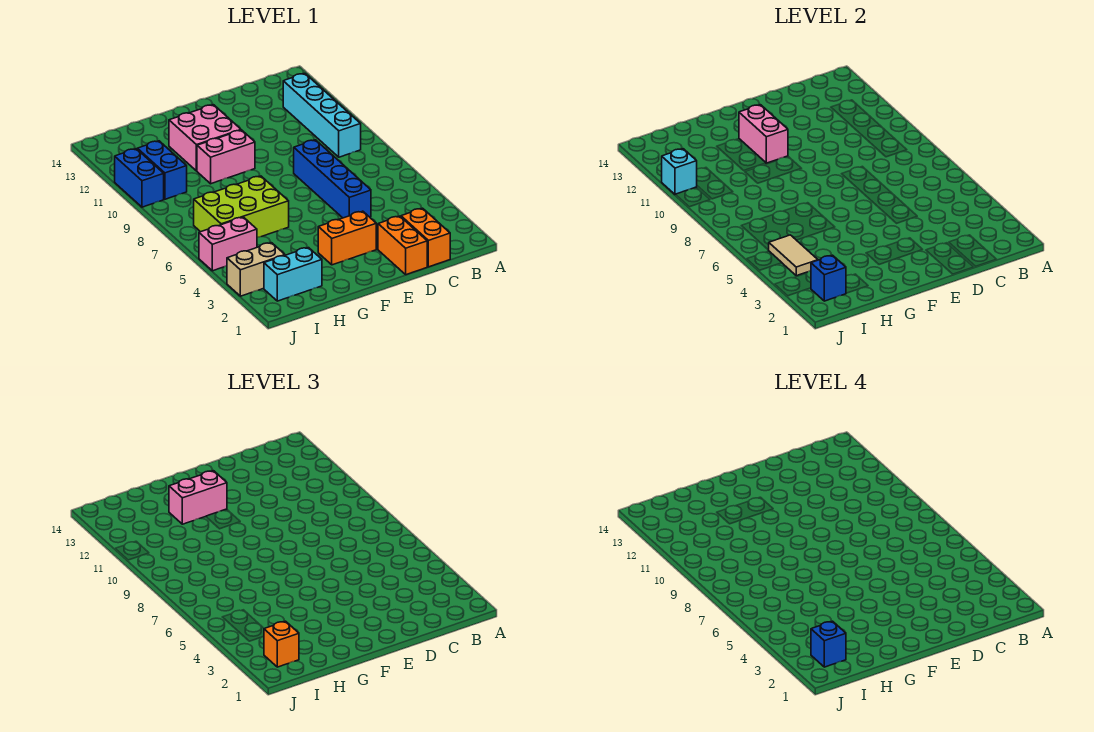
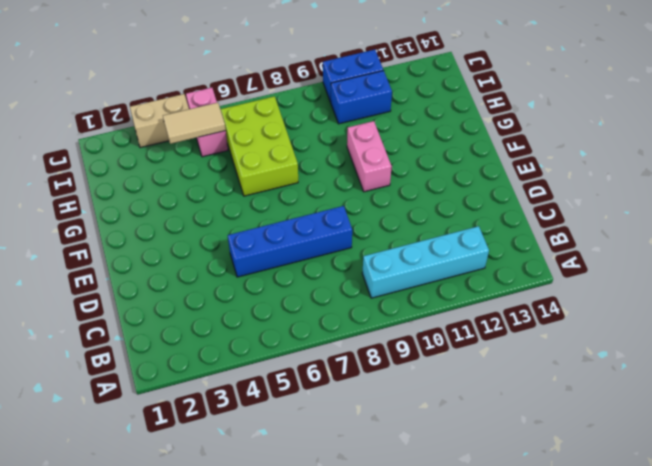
tan brick J3:J4 level 1 -> tan brick I3:J3 level 1
none -> orange brick C1:C2 level 1
none -> orange brick D1:D2 level 1
none -> orange brick E3:F3 level 1

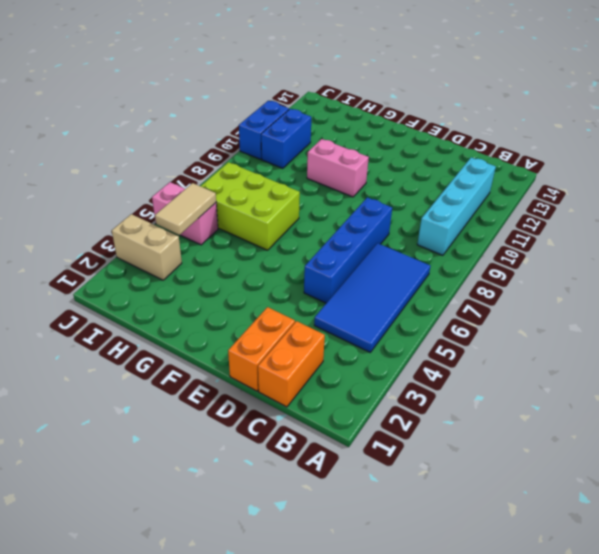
blue tile B4:C7 level 1 -> none
none -> orange brick E3:F3 level 1
none -> pink brick F11:G12 level 1
none -> cyan brick H2:I2 level 1

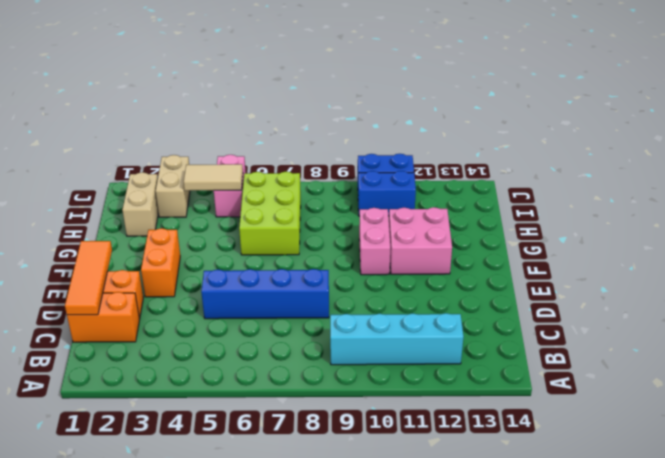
orange tile C1:E1 level 2 -> none
tan brick H2:I2 level 1 -> cyan brick H2:I2 level 1
none -> pink brick F11:F12 level 2
none -> blue brick I2 level 2
none -> cyan brick J11 level 2

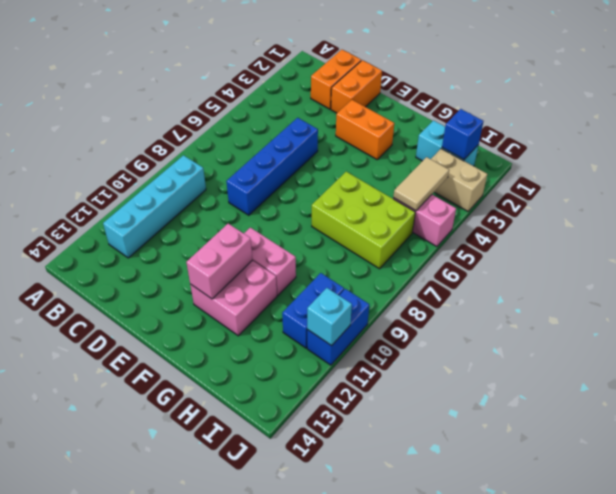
none -> pink brick F12:G12 level 3
none -> orange brick I2 level 3
none -> blue brick I2 level 4

